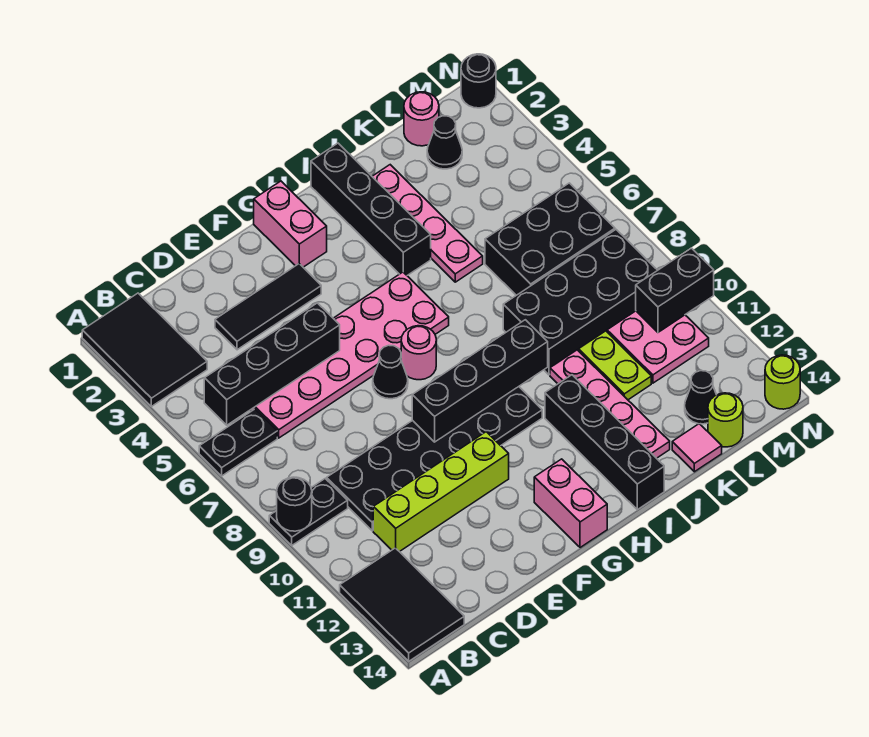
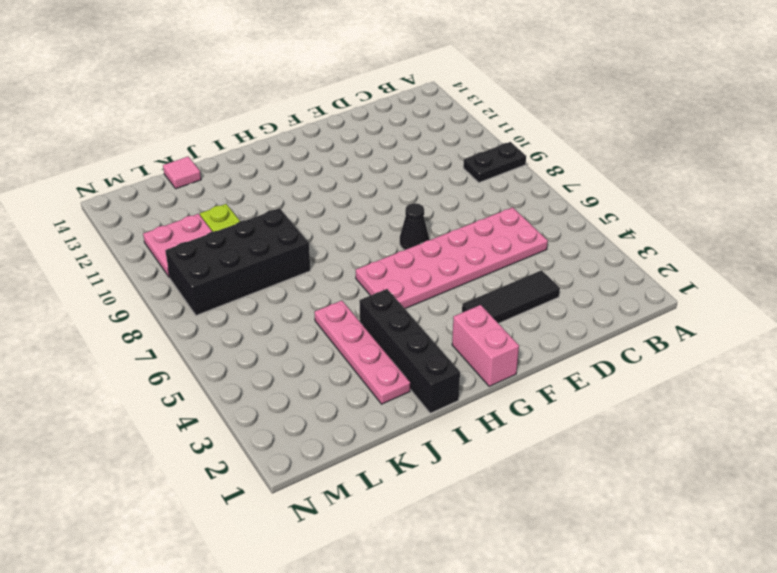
none -> black tile A1:B3 level 1
none -> black plate A6:B6 level 1
none -> black tile A12:B14 level 1
none -> black plate C9:H10 level 1

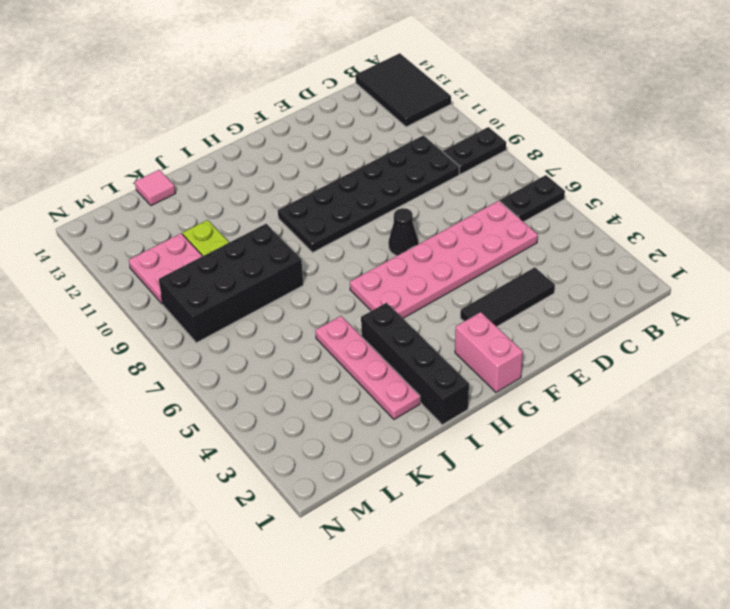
none -> black tile A1:B3 level 1
none -> lime brick C11:F11 level 1
none -> pink round brick G7 level 1
none -> pink brick G13:G14 level 1

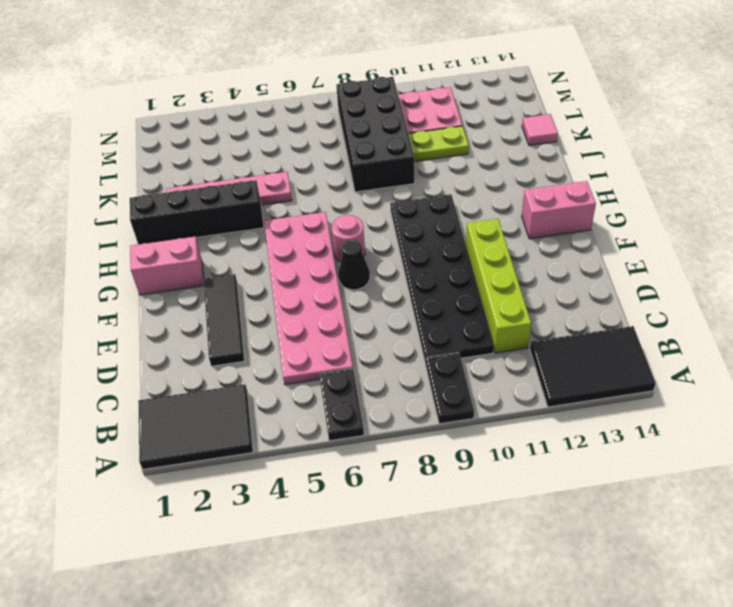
none -> black brick I11:I14 level 1
none -> pink plate J10:J13 level 1
none -> black brick K6:M7 level 1
none -> pink round brick L1 level 1

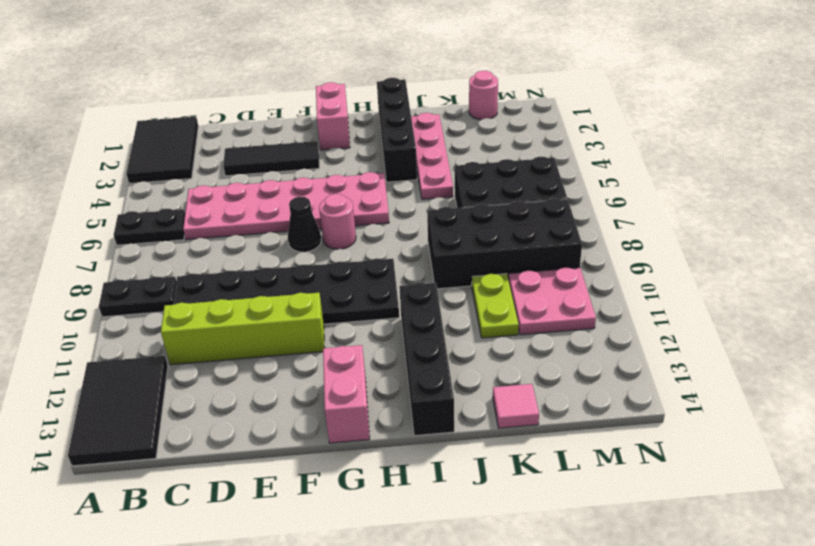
none -> pink plate J10:J13 level 1
none -> black cone L2 level 1
none -> black cone L13 level 1
none -> lime round brick L14 level 1

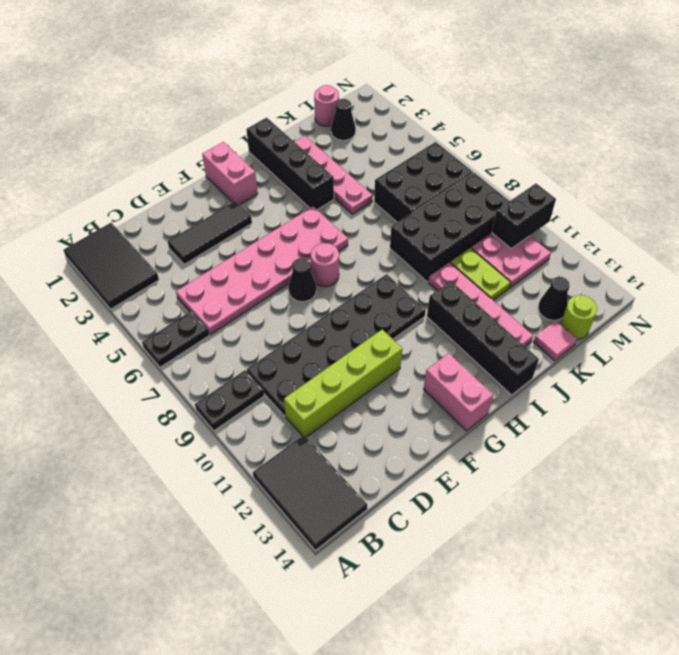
none -> black round brick N1 level 1
none -> lime round brick N14 level 1
none -> black round brick A9 level 2
none -> black brick B5:E5 level 2

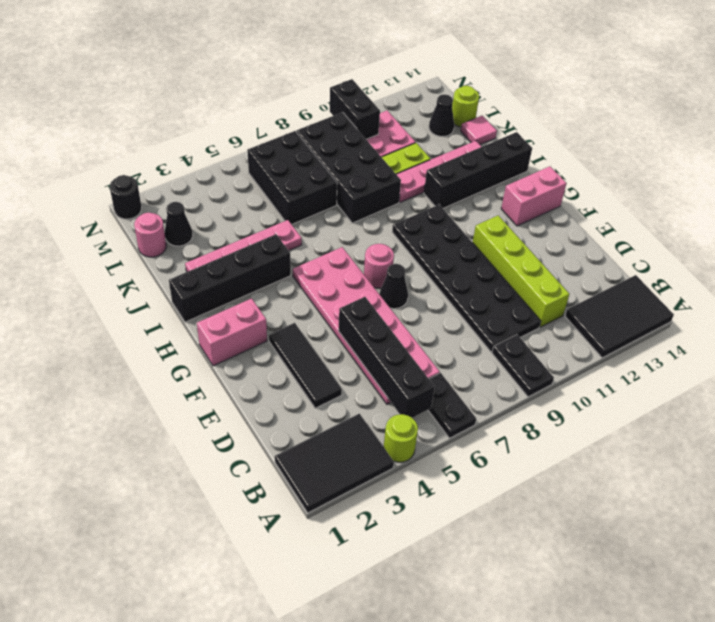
lime round brick A4 level 1 -> lime round brick N14 level 1
none -> black round brick A9 level 2
none -> black brick F9:I9 level 2

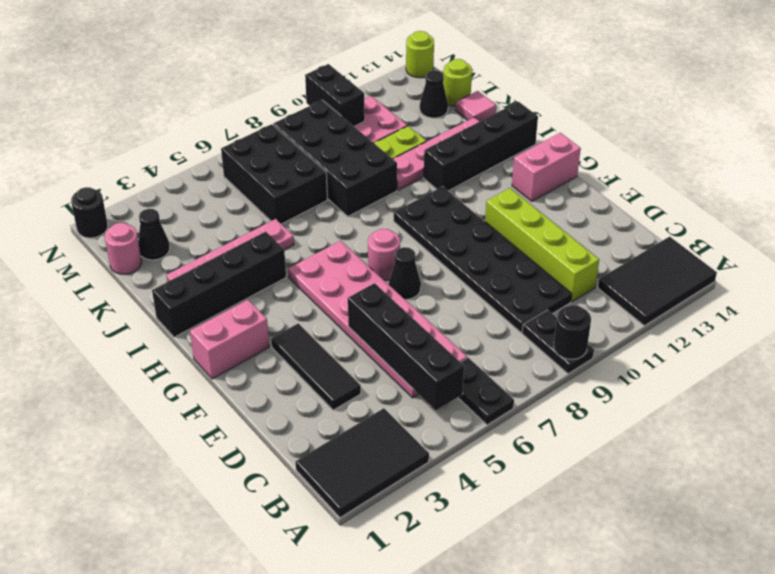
none -> black brick F9:I9 level 2

